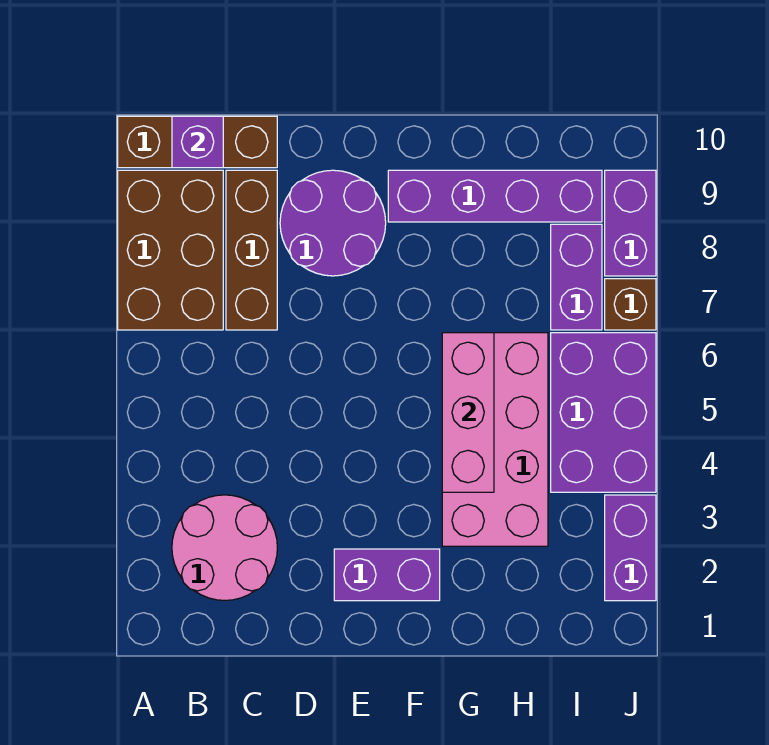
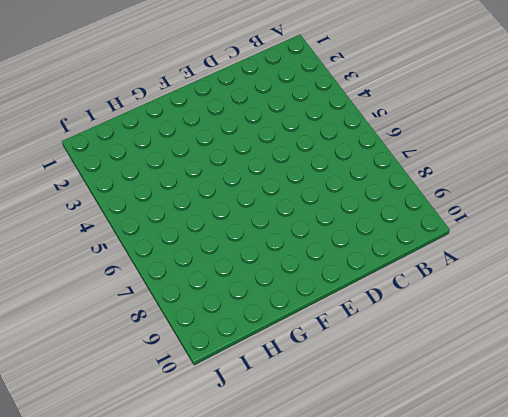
none -> brown brick A7:B9 level 1
none -> brown brick A10:C10 level 1
none -> pink round brick B2:C3 level 1

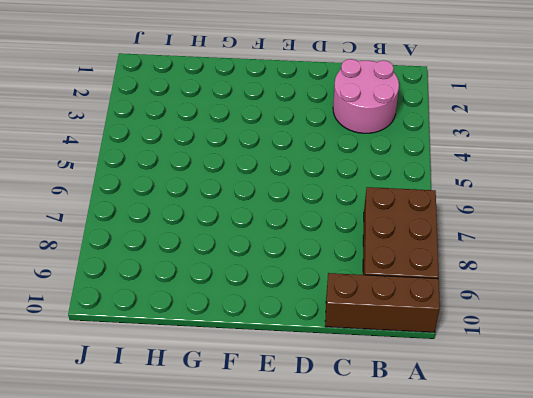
none -> brown brick C7:C9 level 1
none -> purple round brick D8:E9 level 1
none -> purple brick E2:F2 level 1

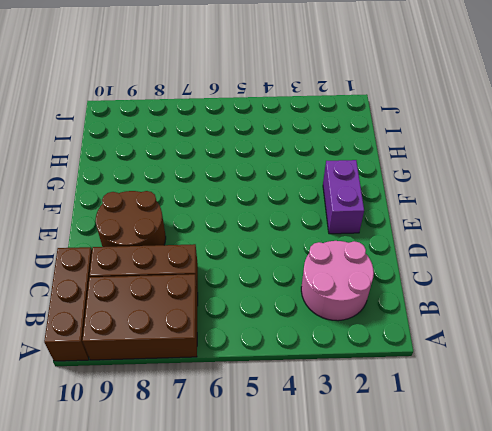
brown round brick D8:E9 level 1 -> purple round brick D8:E9 level 1
none -> purple brick F9:I9 level 1
none -> pink brick G3:H6 level 1
none -> purple brick I4:J6 level 1

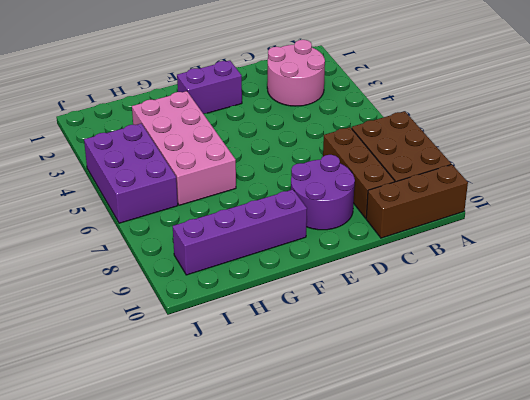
none -> purple brick I7:I8 level 1
none -> purple brick J2:J3 level 1
none -> brown brick J7 level 1

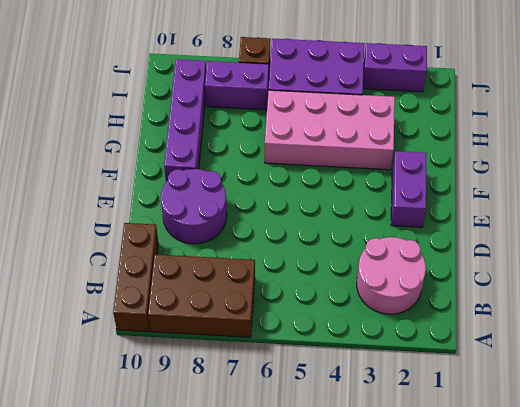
none -> brown brick C7:C9 level 1
none -> purple brick J8:J9 level 1
none -> purple brick B10 level 2

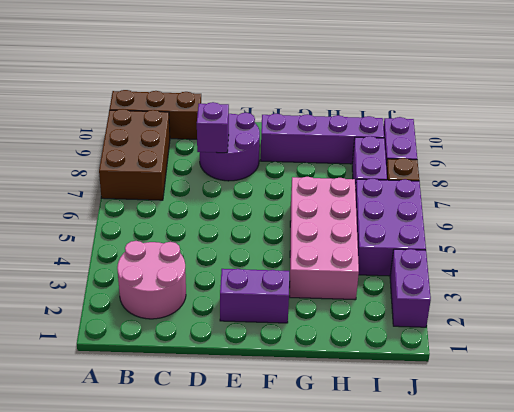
purple brick D8 level 2 -> purple brick B10 level 2
none -> brown brick C7:C9 level 1
none -> pink brick G4:G6 level 2

